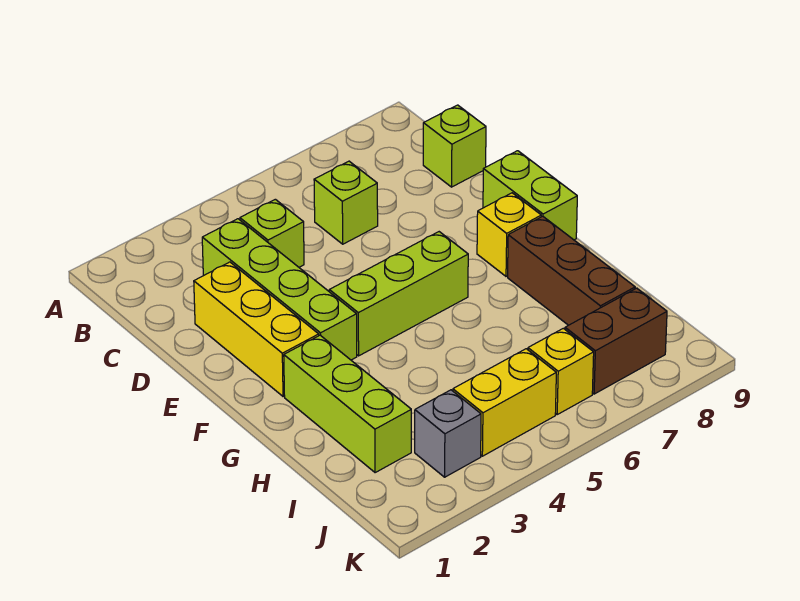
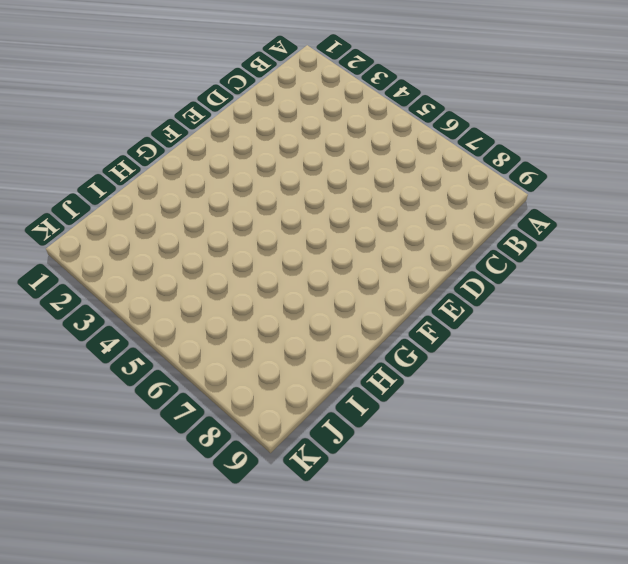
none -> lime brick C3:F3 level 1
none -> lime brick C4 level 1
none -> lime brick C6 level 1

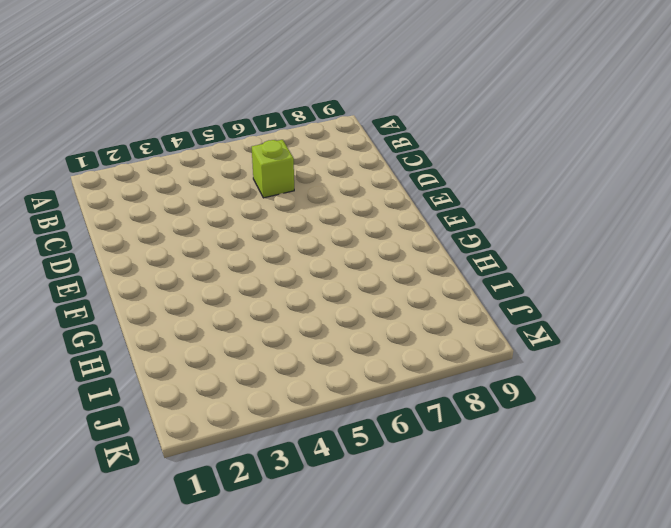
none -> lime brick C3:F3 level 1
none -> lime brick C4 level 1
none -> lime brick C9 level 1

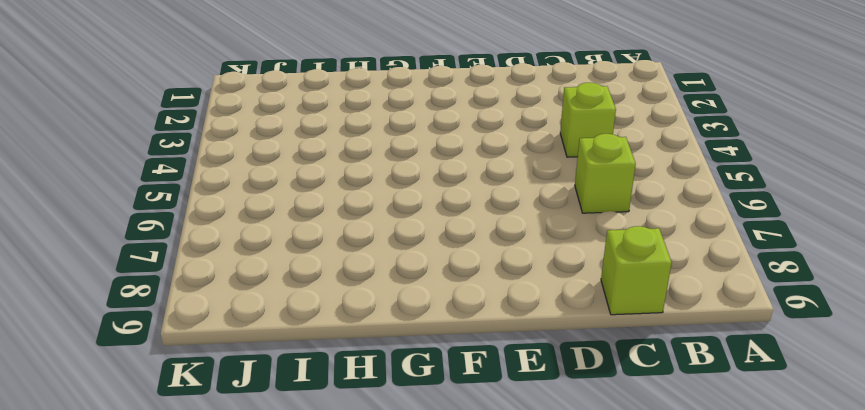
none -> lime brick C3:F3 level 1
none -> yellow brick D2:F2 level 1
none -> lime brick E9:F9 level 1

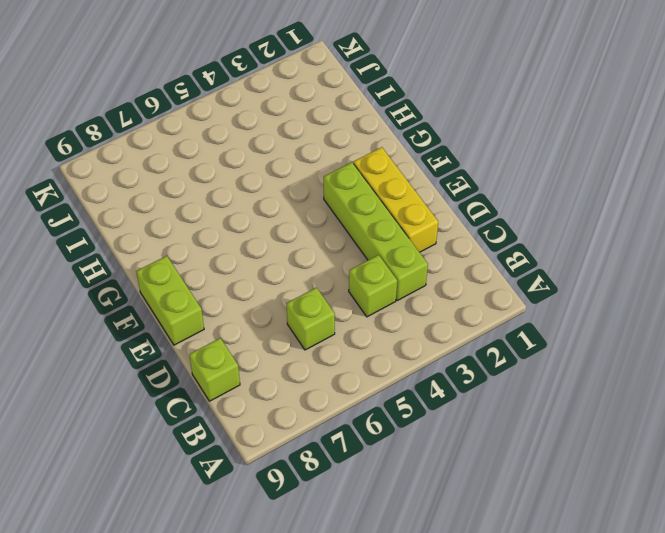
none -> lime brick F4:F6 level 1
none -> yellow brick F8 level 1
none -> lime brick G2:I2 level 1

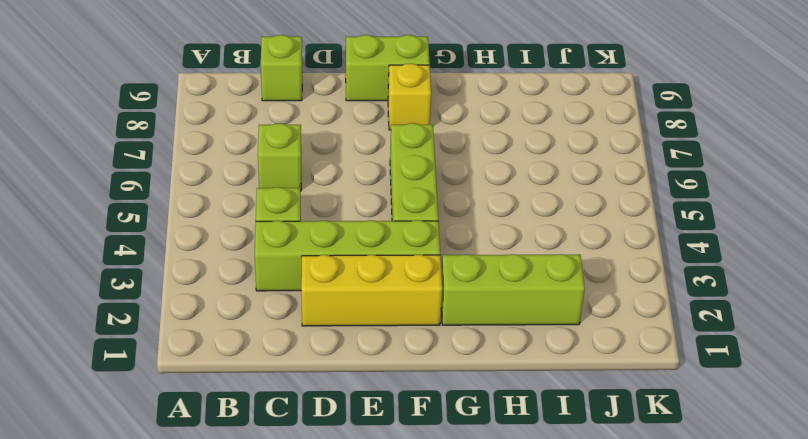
none -> brown brick G8:I8 level 1
none -> grey brick J3 level 1
none -> yellow brick J4:J5 level 1

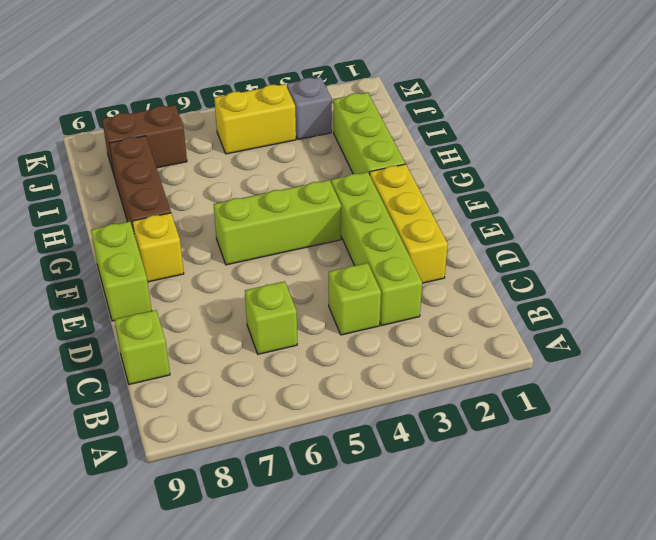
none -> yellow brick J6 level 1

